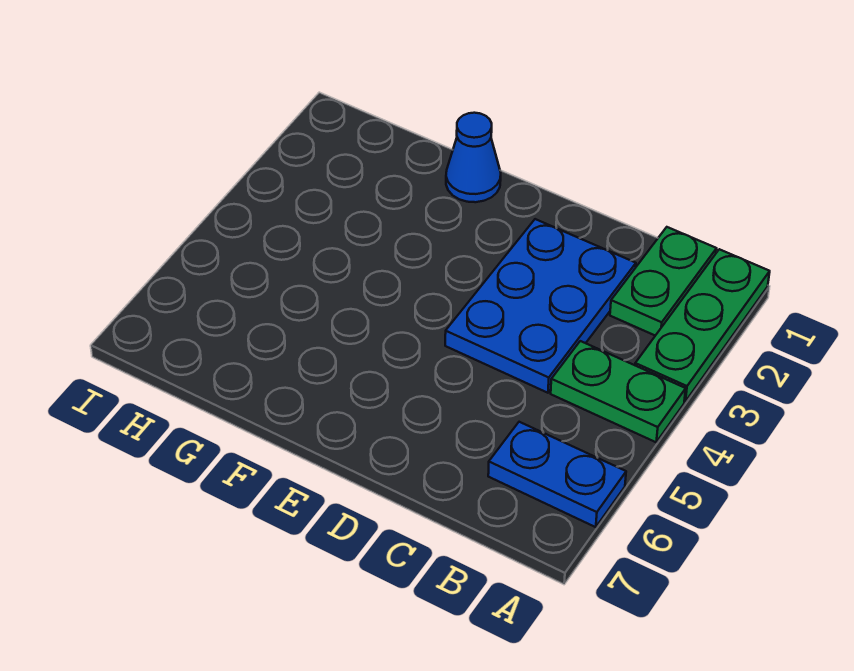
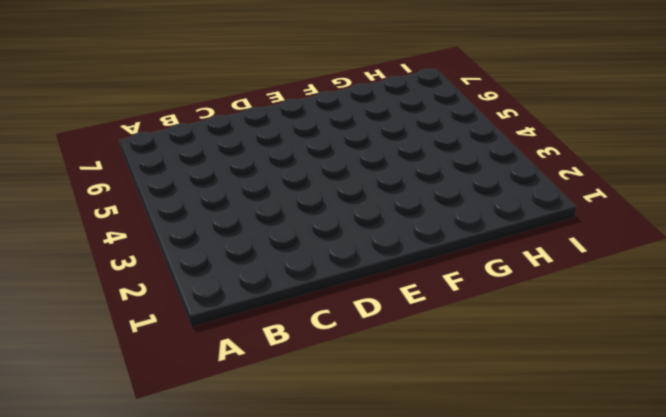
none -> green plate A1:A3 level 1
none -> green plate A4:B4 level 1

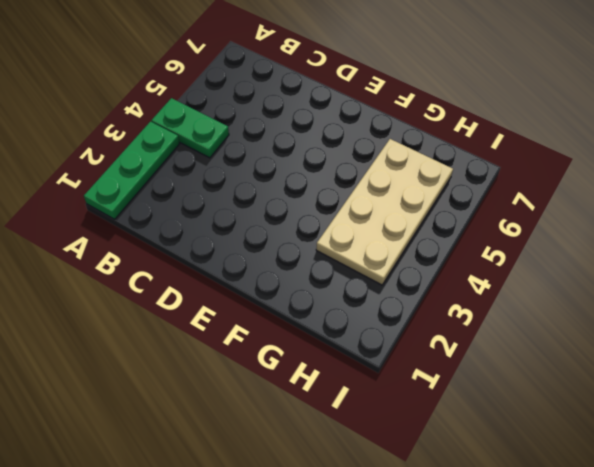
tan plate G3:H6 level 1 -> none
none -> blue plate A6:B6 level 1
none -> green plate B1:B2 level 1

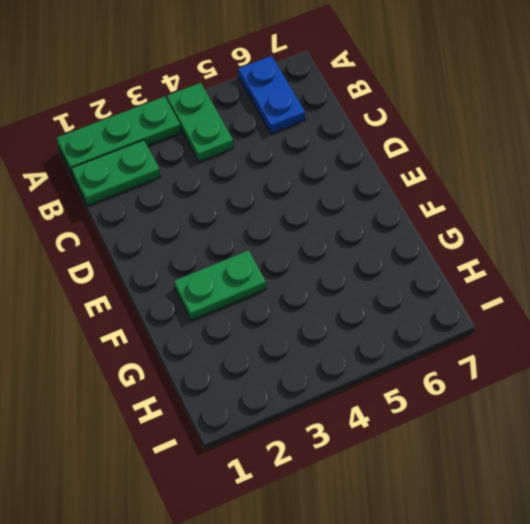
green plate F2:F3 level 1 -> none
none -> blue plate C2:D4 level 1
none -> blue cone F1 level 1

